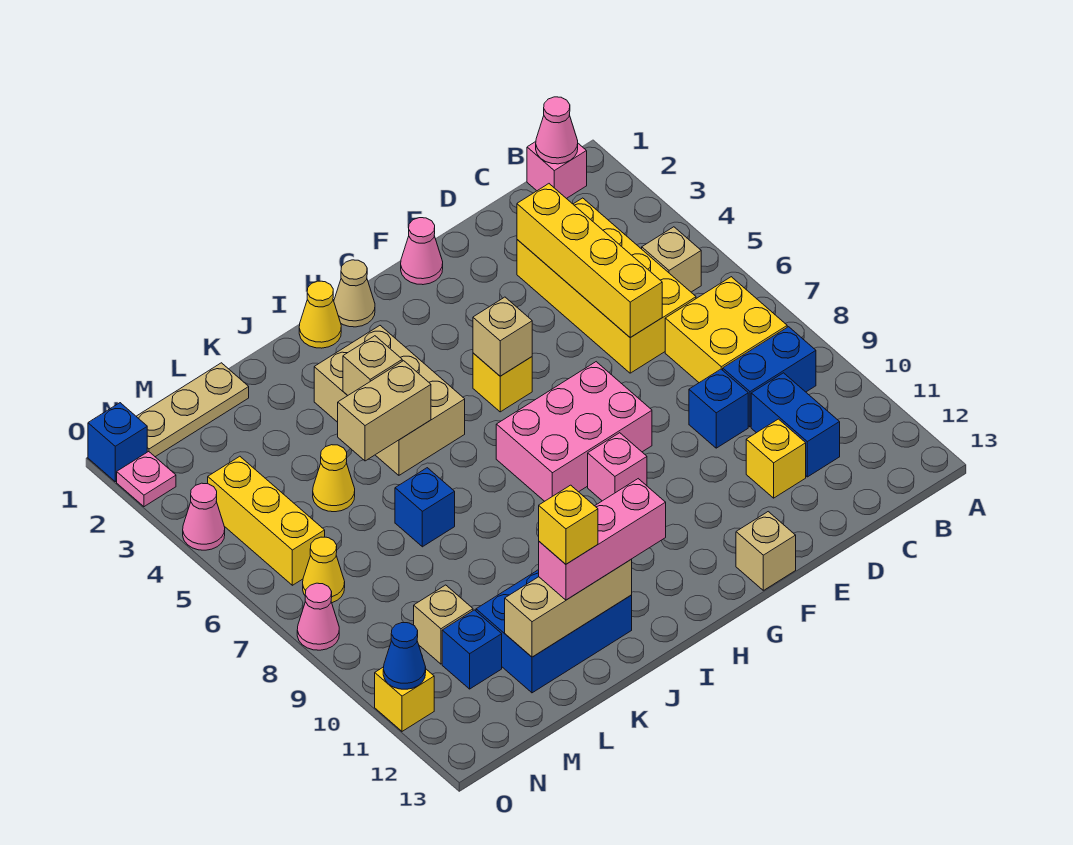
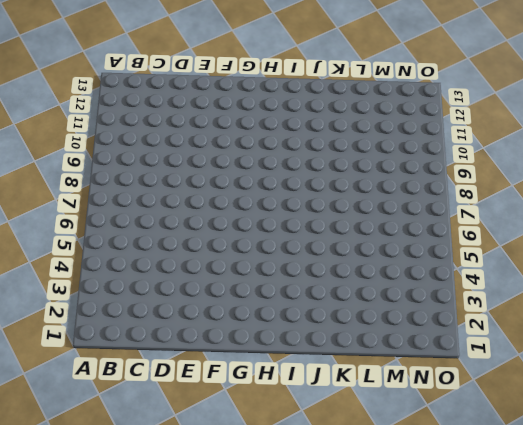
none -> pink brick B1 level 1
none -> tan brick B5 level 1
none -> yellow brick B7:C8 level 1
none -> blue brick B9:C9 level 1

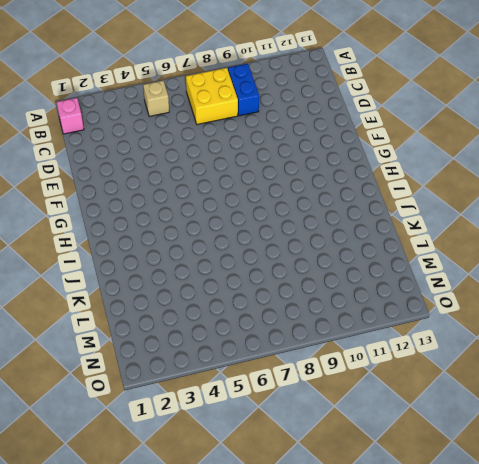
none -> yellow brick C3:D6 level 1
none -> blue brick C10:C11 level 1
none -> blue brick D9 level 1
none -> yellow brick D11 level 1

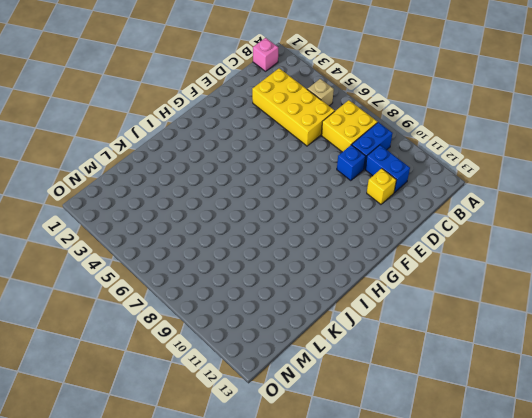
none -> pink cone F1 level 1
none -> pink brick F7:H8 level 1
none -> tan brick F13 level 1
none -> yellow brick G5 level 1

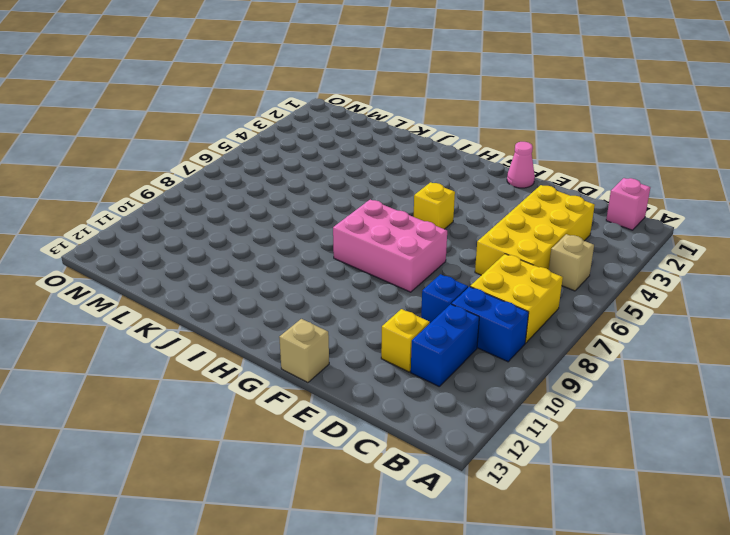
none -> pink brick G9 level 1
none -> tan cone H1 level 1
none -> yellow cone I1 level 1
none -> tan brick I3:J5 level 1

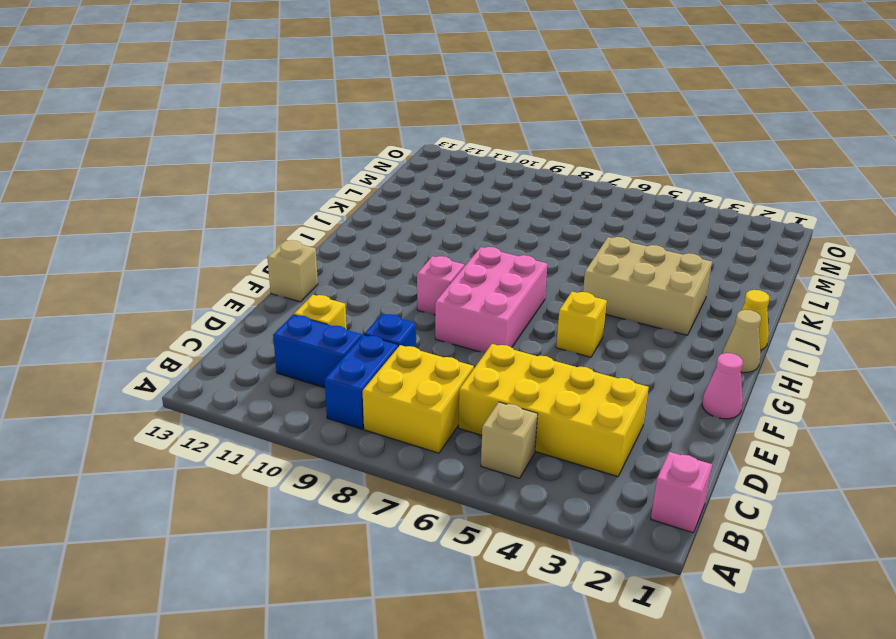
none -> blue brick J11:L12 level 1
none -> blue brick K7 level 1
none -> tan plate L1:N1 level 1
none -> yellow cone L5 level 1

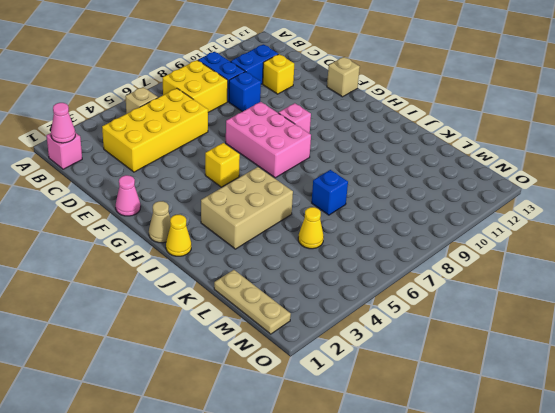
none -> blue brick J11:L12 level 1
none -> tan brick M10 level 1
none -> blue brick M11 level 1
none -> yellow brick N4:N6 level 1

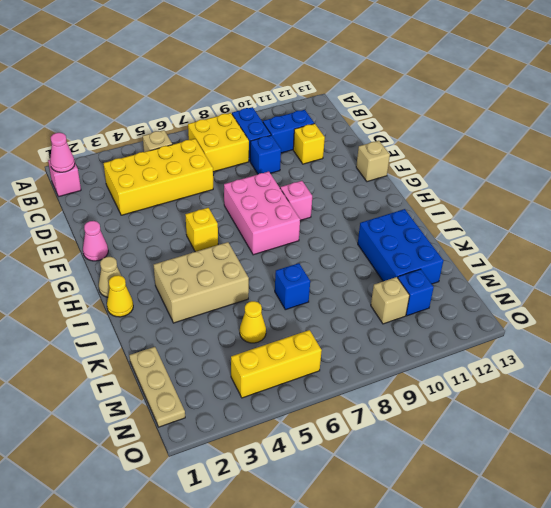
none -> yellow cone N7 level 1
none -> blue brick O1 level 1
none -> pink plate O2 level 1
none -> pink cone O4 level 1

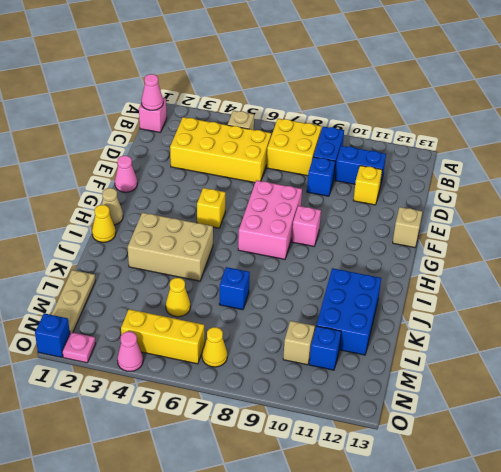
none -> pink cone O8 level 1
none -> yellow brick O11 level 1
none -> yellow brick D3:D6 level 2
none -> tan brick G5 level 2

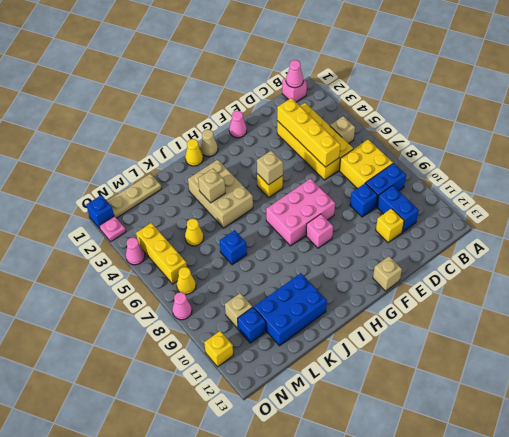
none -> tan brick J5:K5 level 2
none -> tan brick J12:L12 level 2
none -> blue cone O11 level 2
none -> pink brick I12:K12 level 3

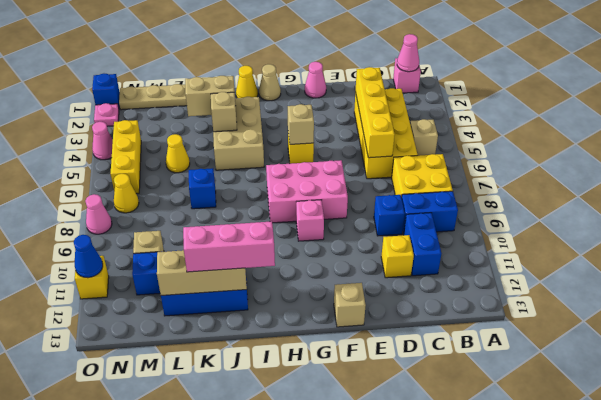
tan brick J3:K3 level 2 -> tan brick J5:K5 level 2
none -> yellow brick K12 level 4

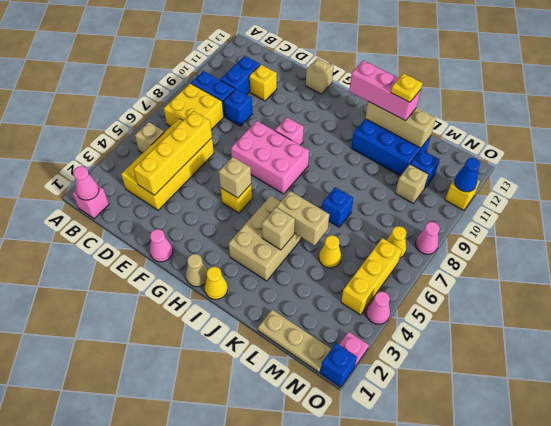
yellow plate K12 level 4 -> yellow brick K12 level 4

